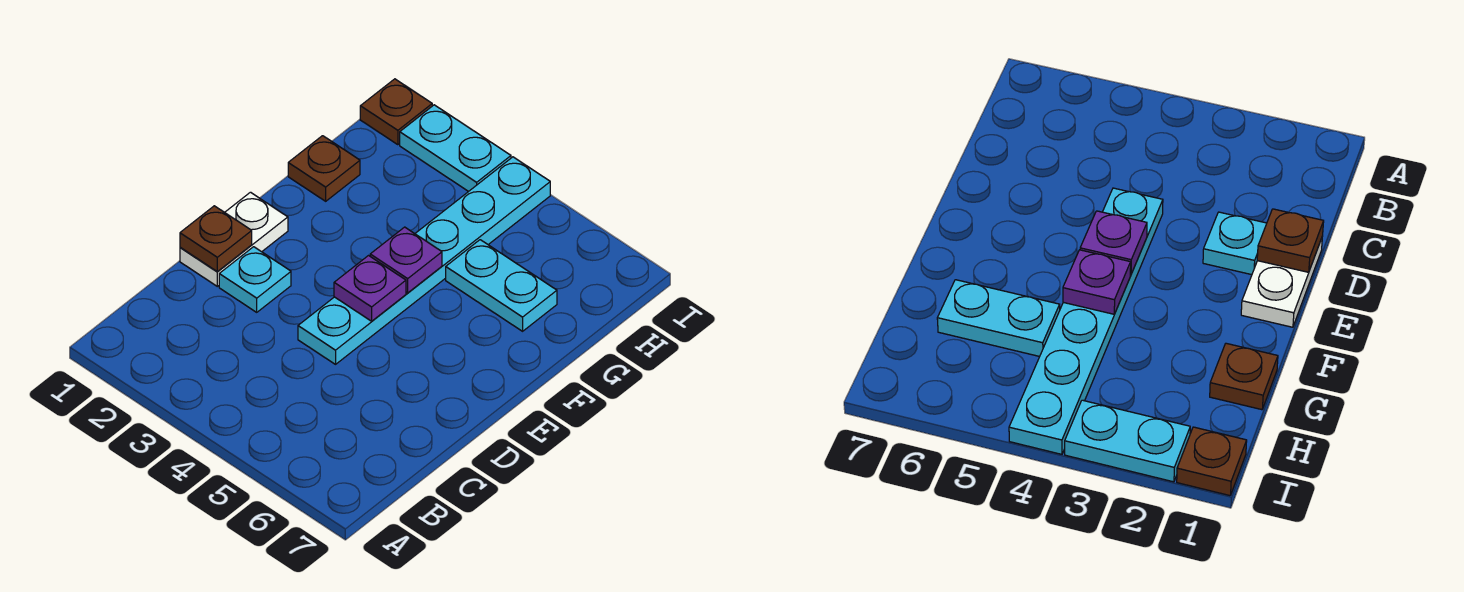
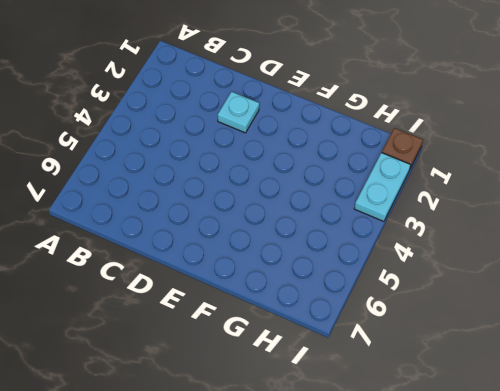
none -> white plate D1:E1 level 1
none -> cyan plate D4:I4 level 1

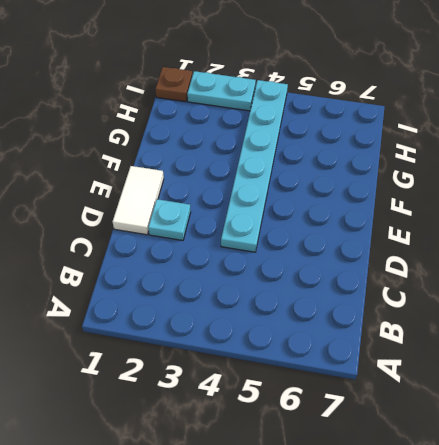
white tile D1:E1 level 1 -> white plate D1:E1 level 1
none -> brown plate G1 level 1
none -> cyan plate G5:G6 level 1

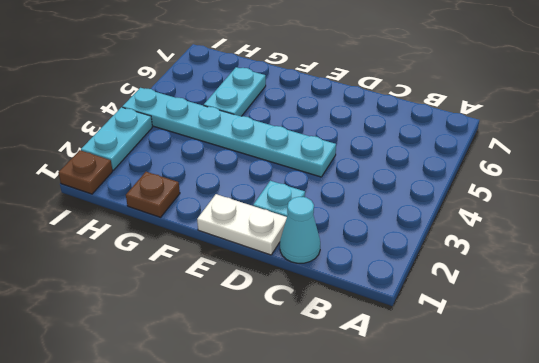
cyan cone C1 level 1 -> none
none -> brown plate D1 level 2
none -> purple plate E4 level 2

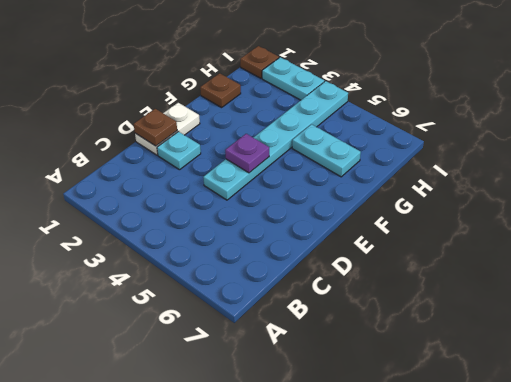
none -> purple plate F4 level 2

